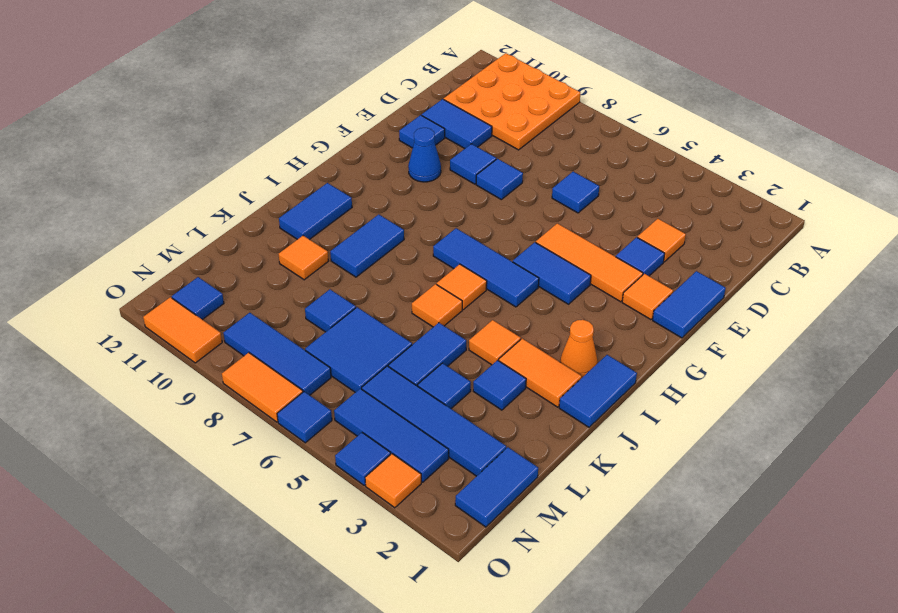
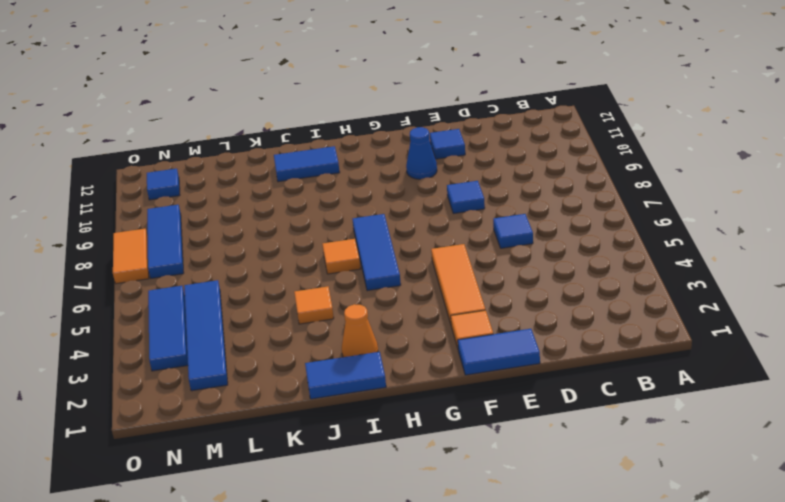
none -> orange plate A9:C11 level 1
none -> orange tile D3 level 1
none -> blue tile D10:D11 level 1
none -> blue tile E3 level 1

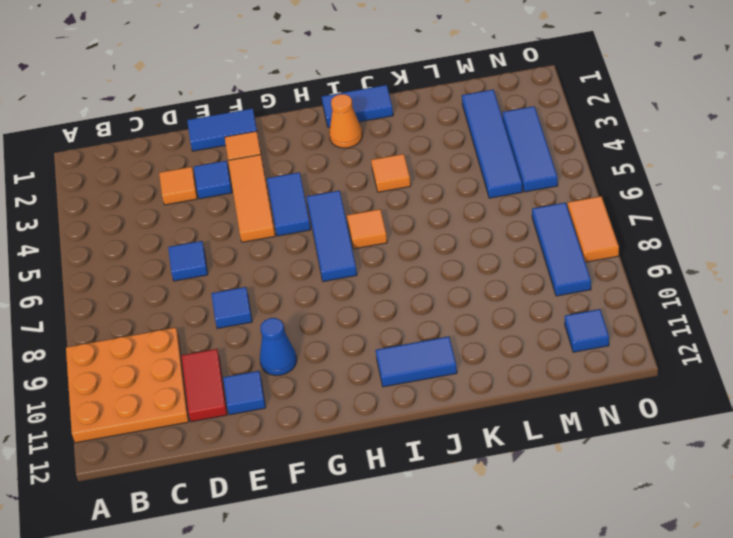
red tile D10:D11 level 1 -> blue tile D10:D11 level 1
none -> blue tile E9 level 1
none -> blue tile I9:J9 level 1
none -> orange tile J2:J3 level 1
none -> orange tile J6 level 1

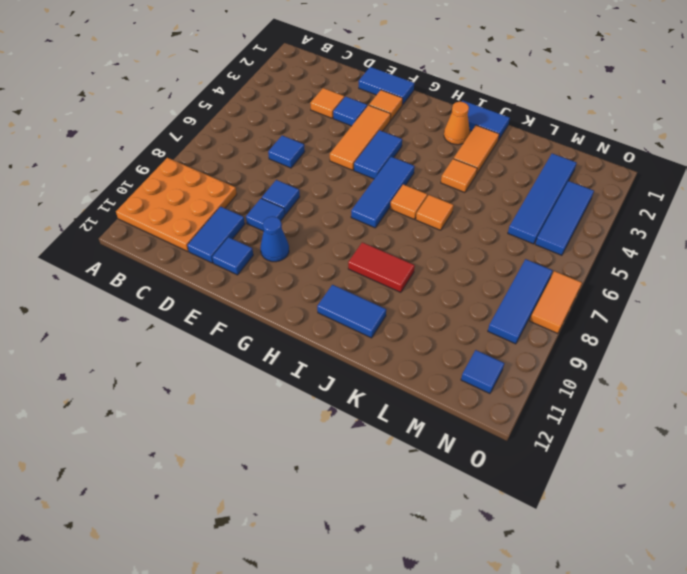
red tile I9:J9 level 1 -> blue tile I9:J9 level 1
none -> blue tile K3 level 1
none -> blue tile K5:L5 level 1
none -> orange tile K10 level 1
none -> blue tile L4 level 1

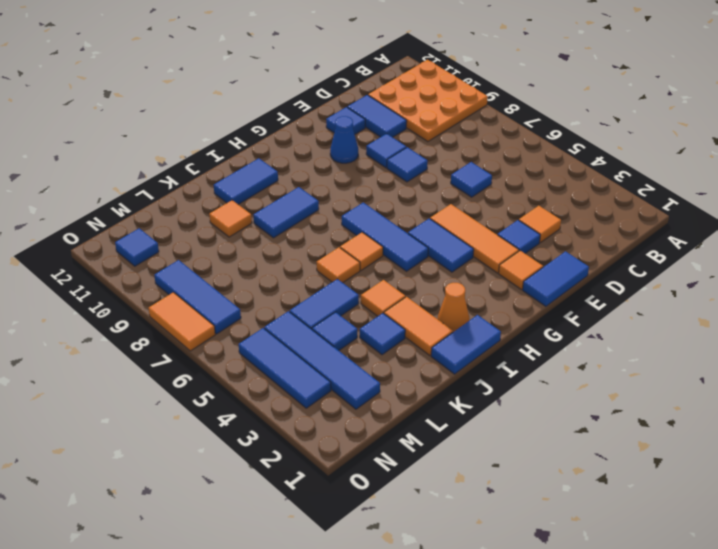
none -> blue tile L6:M7 level 1
none -> blue tile L8 level 1
none -> blue tile M1:N1 level 1
none -> orange tile O3 level 1

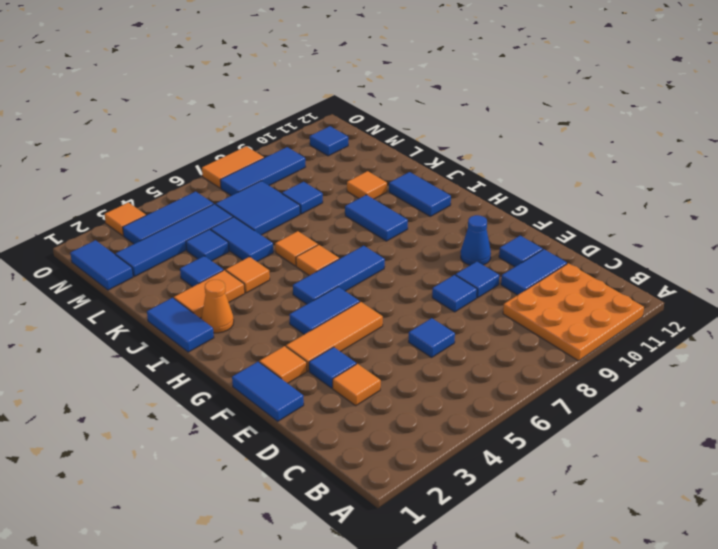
none -> blue tile O4 level 1
none -> blue tile O6 level 1
none -> orange tile O10:O11 level 1

